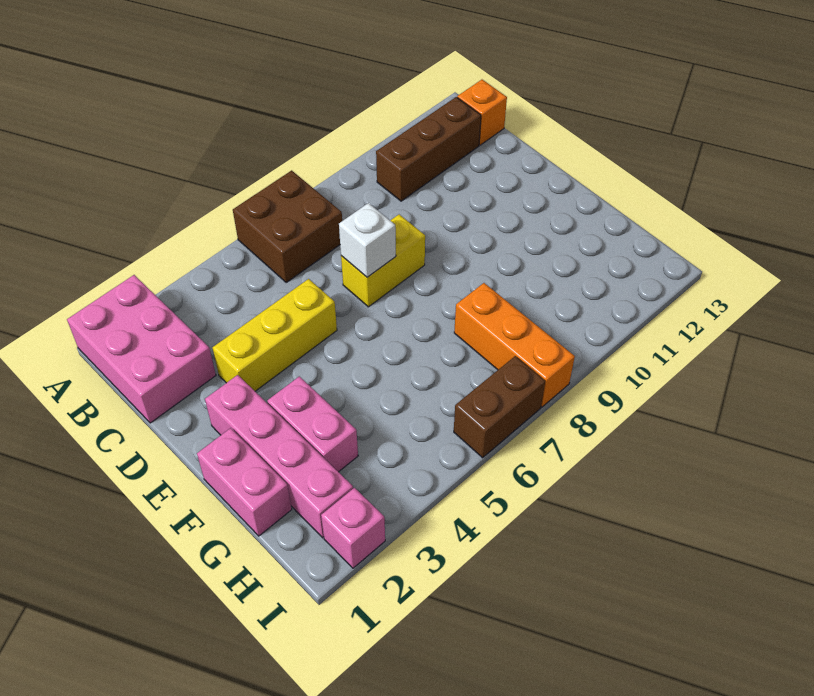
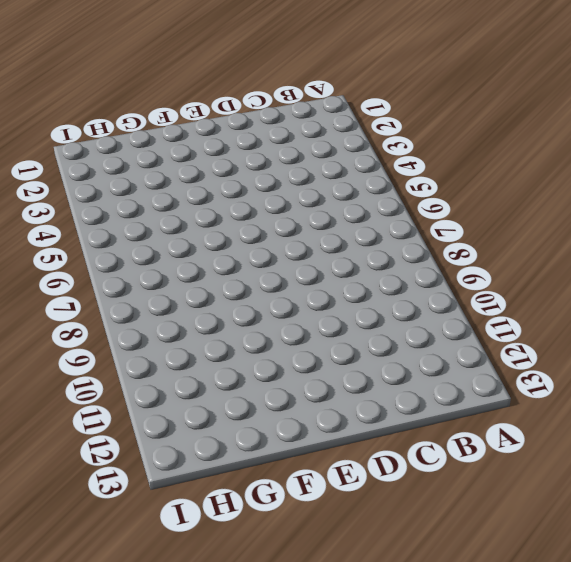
none -> pink brick A1:C2 level 1
none -> brown brick A6:B7 level 1
none -> brown brick B10:B12 level 1

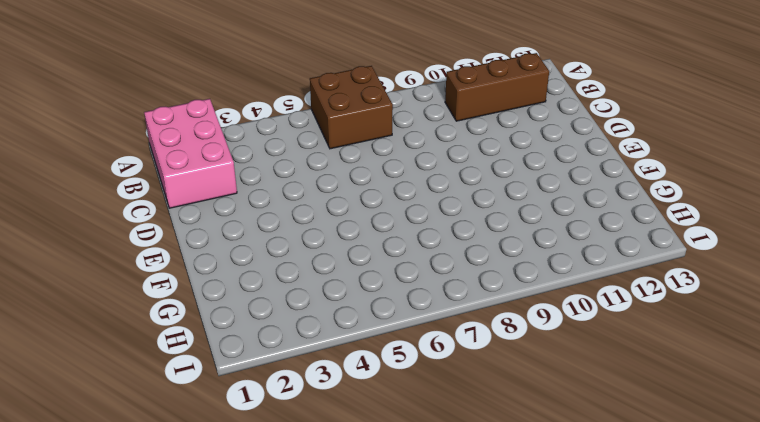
none -> orange brick B13 level 1
none -> yellow brick D3:D5 level 1
none -> yellow brick D7:D8 level 1

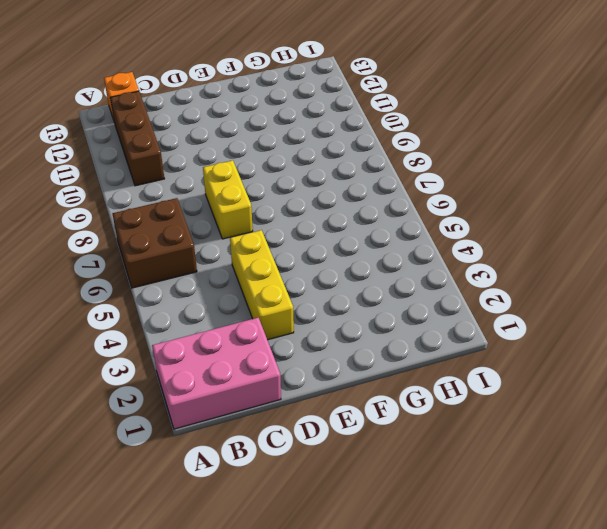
none -> pink brick E2:H2 level 1
none -> pink brick F1:G1 level 1
none -> pink brick F3:G3 level 1

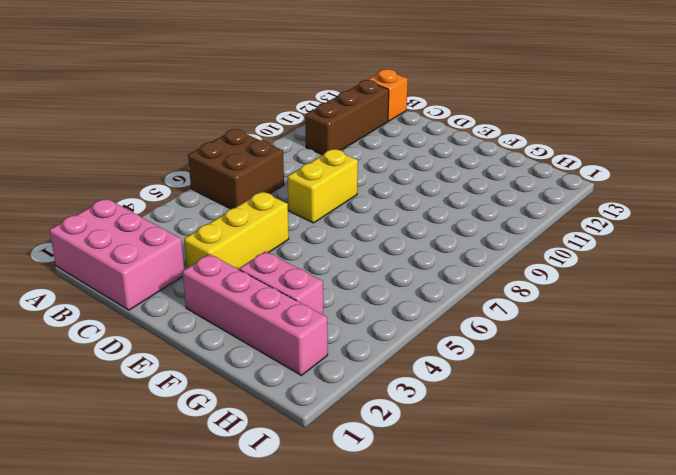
none -> pink brick F1:G1 level 1
none -> orange brick G8:I8 level 1
none -> pink brick I2 level 1

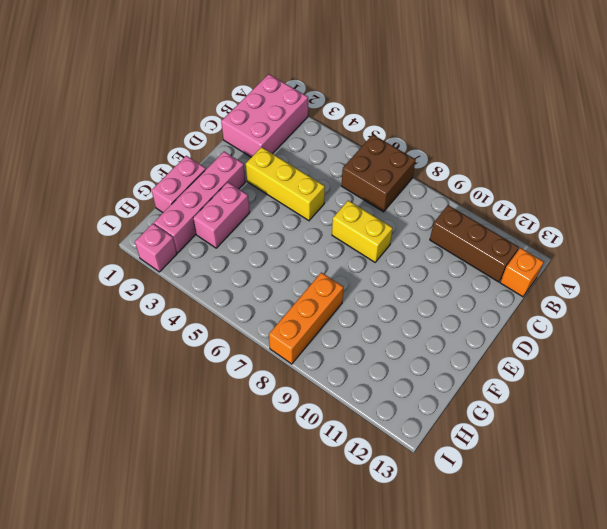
none -> brown brick I6:I7 level 1
none -> white brick D7 level 2

